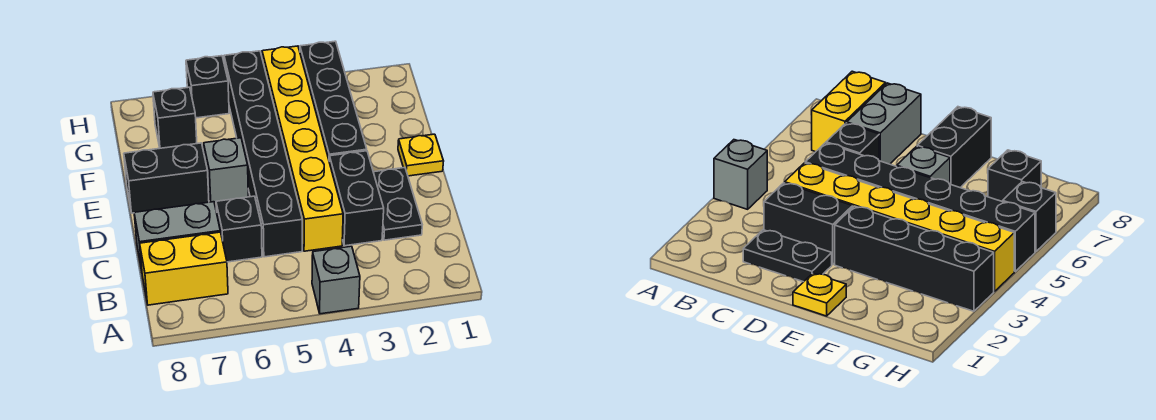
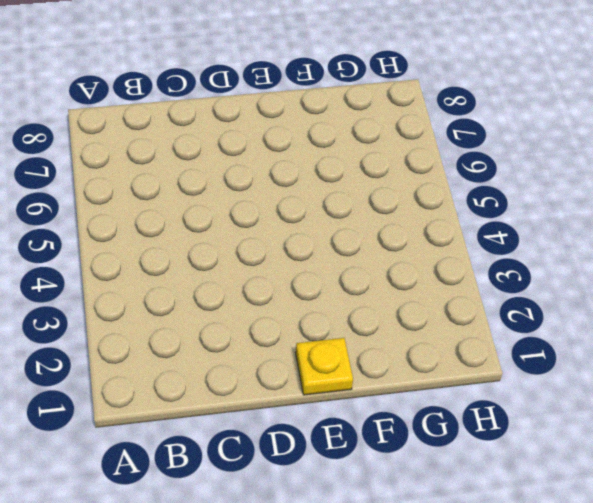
none -> grey brick A4 level 1
none -> yellow brick B7:B8 level 1
none -> black plate C2:D2 level 1

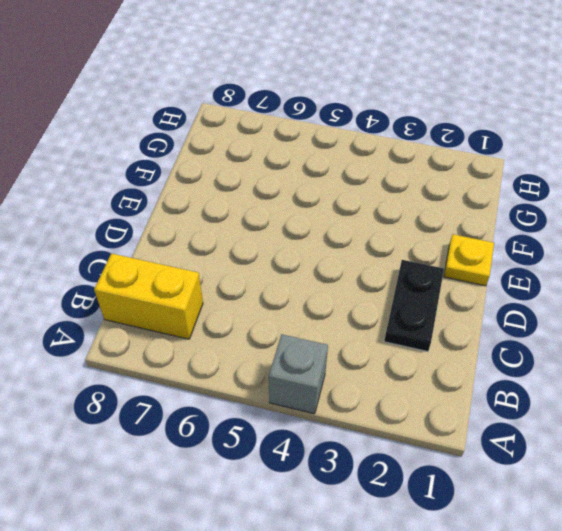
none -> black brick C3:D3 level 1
none -> yellow brick C4:H4 level 1
none -> black brick C5:H5 level 1

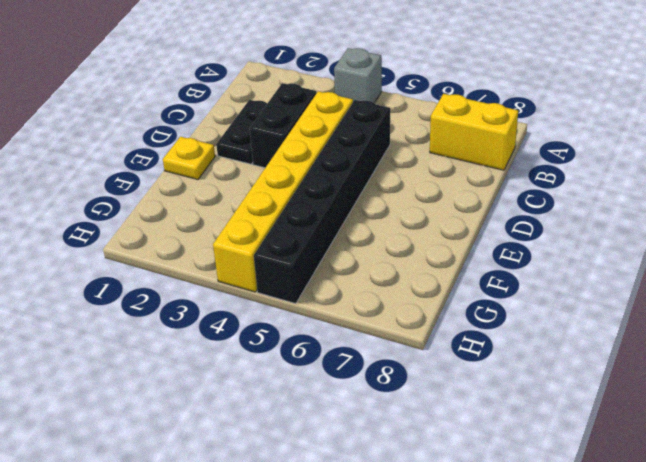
none -> black brick C6 level 1
none -> grey brick C7:C8 level 1
none -> black brick E3:H3 level 1

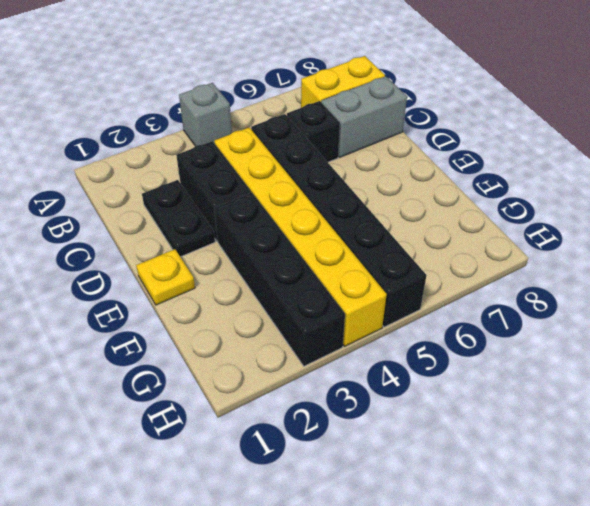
none -> grey brick E6 level 1
none -> black brick E7:E8 level 1
none -> black brick G7 level 1

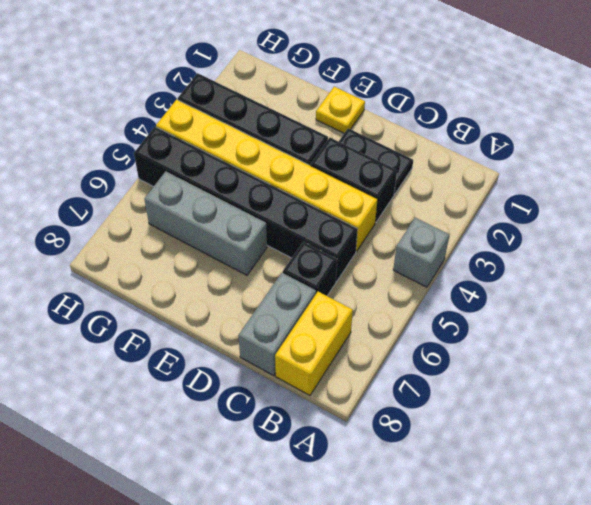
grey brick E6:G6 level 1 -> grey brick E6 level 1
none -> black brick E7:E8 level 1
none -> black brick G7 level 1
none -> black brick H6 level 1

